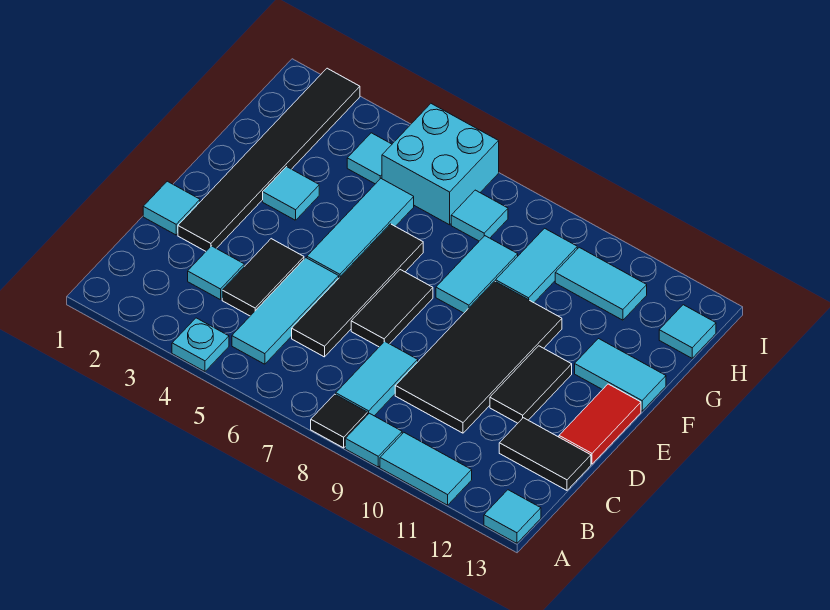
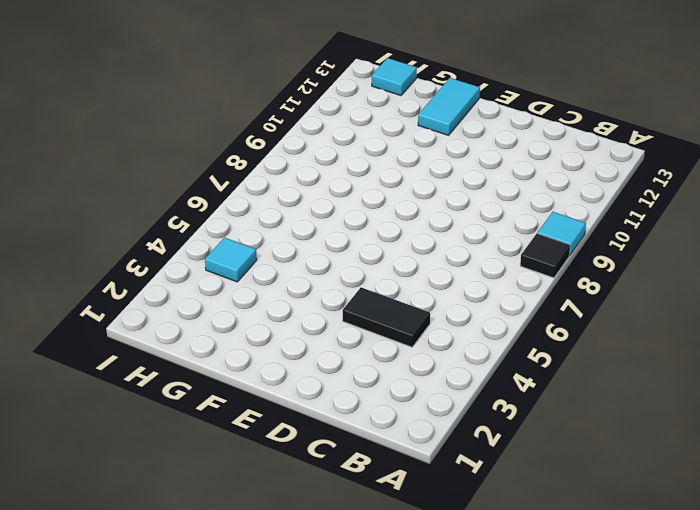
none -> cyan plate A4 level 1
none -> cyan tile A10:A11 level 1
none -> cyan tile A13 level 1

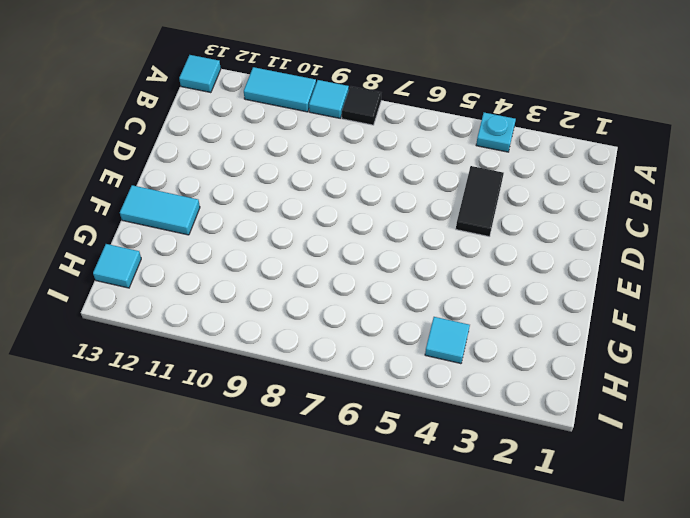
none -> cyan tile B5:D5 level 1
none -> cyan tile B8:C8 level 1
none -> cyan tile C3 level 1

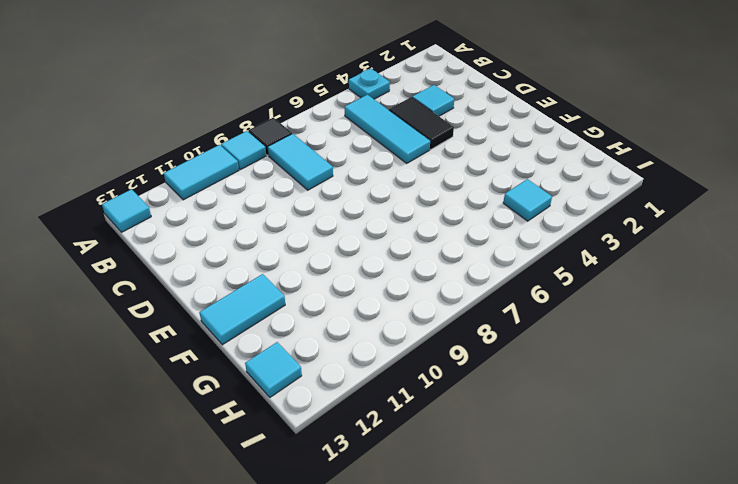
none -> black tile C6:F6 level 1
none -> black tile C9:F10 level 1
none -> black tile C12:C13 level 1

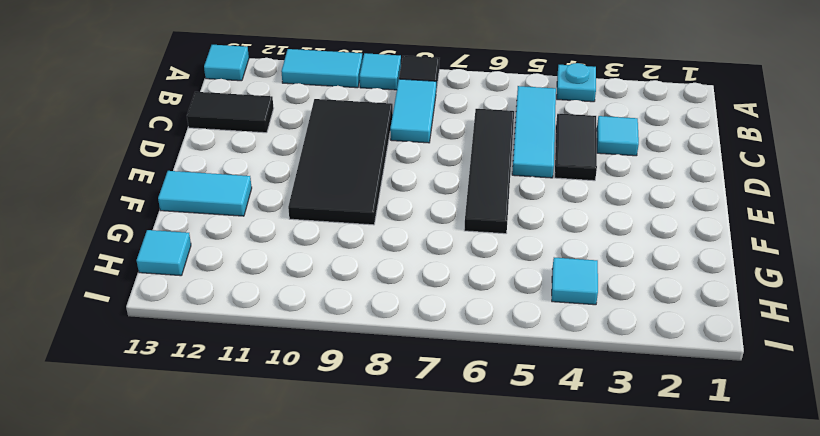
none -> cyan tile D1 level 1
none -> black tile D2:I2 level 1
none -> black tile D7:E7 level 1

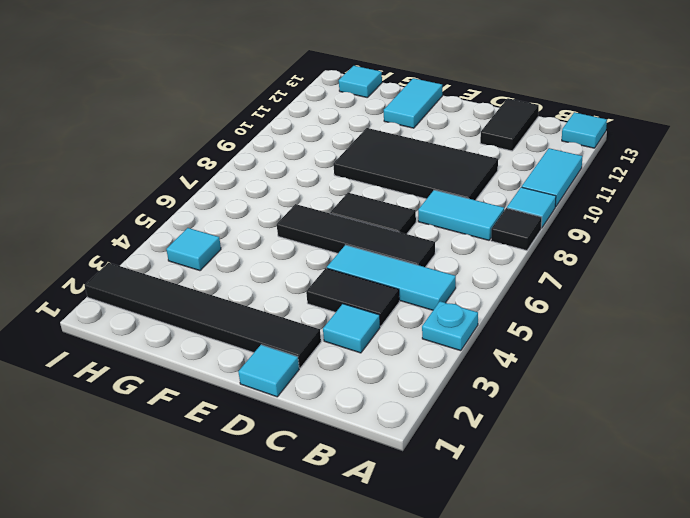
none -> black tile D11:E11 level 1
none -> red tile D13:E13 level 1
none -> cyan tile E5:G5 level 1

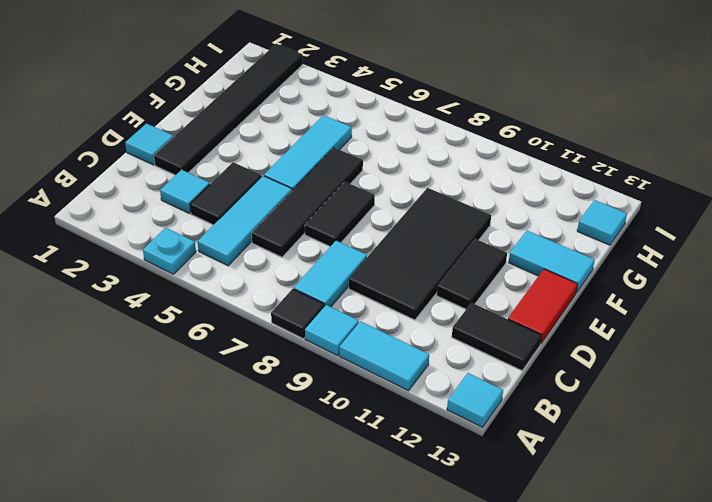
none -> cyan tile F3 level 1
none -> cyan tile F8:G8 level 1
none -> cyan tile G9:H9 level 1

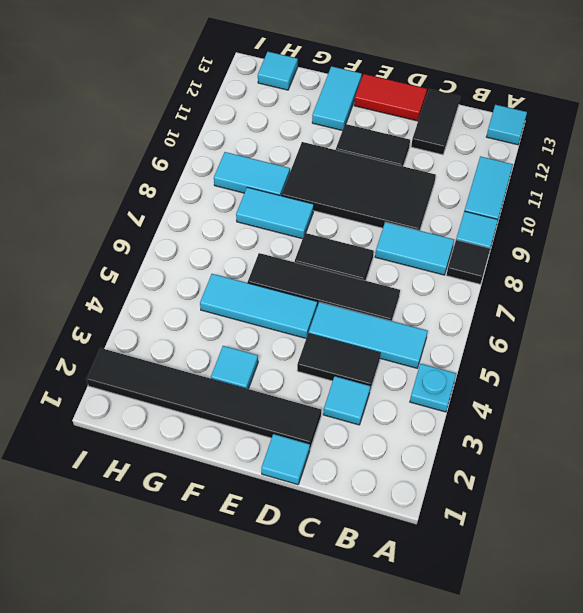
none -> cyan tile H4 level 1
none -> cyan brick H5:I6 level 1
none -> cyan tile H7 level 1

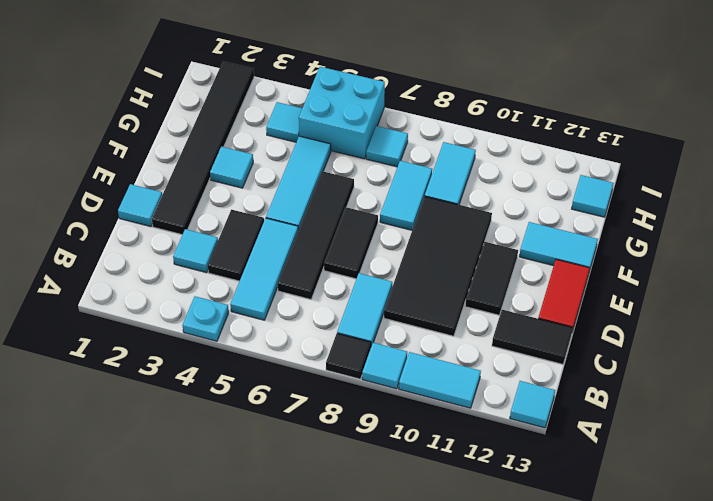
none -> cyan tile H10:H11 level 1

